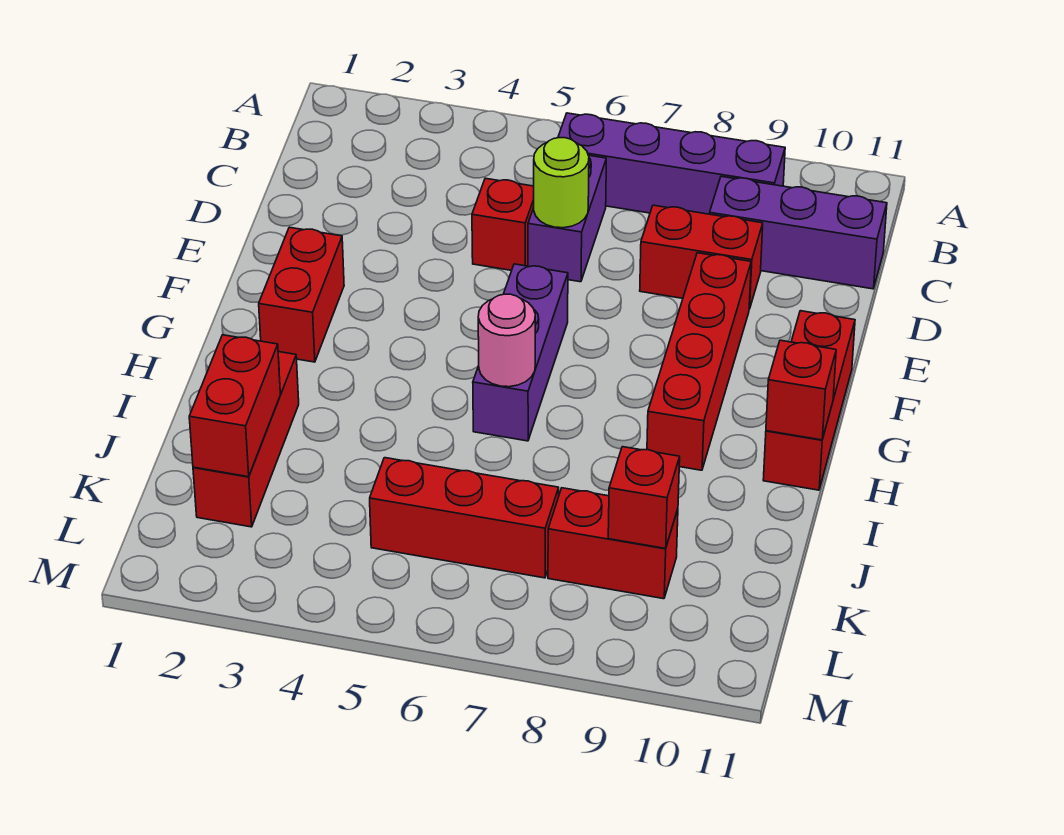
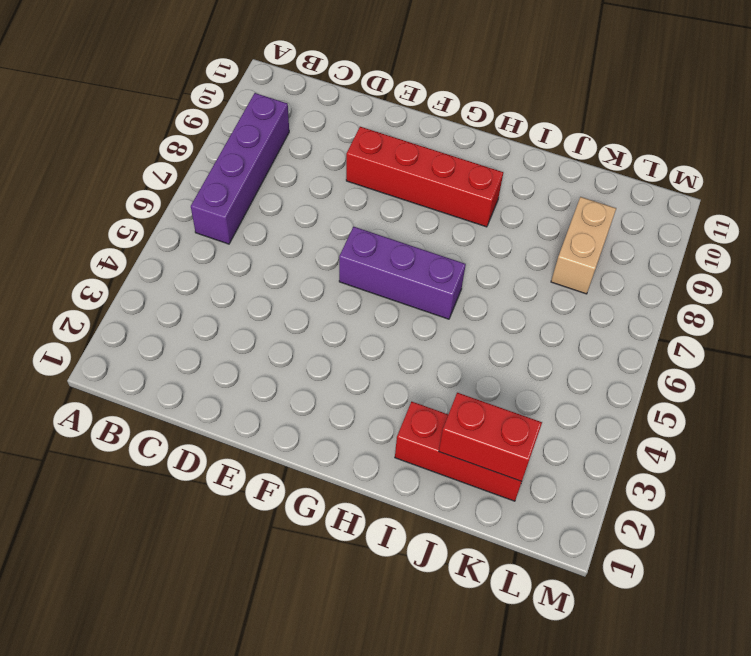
tan brick K8:K9 level 1 -> red brick K8:K9 level 1
none -> purple brick C6:D6 level 1
none -> purple brick C9:C11 level 1
none -> red brick D5 level 1

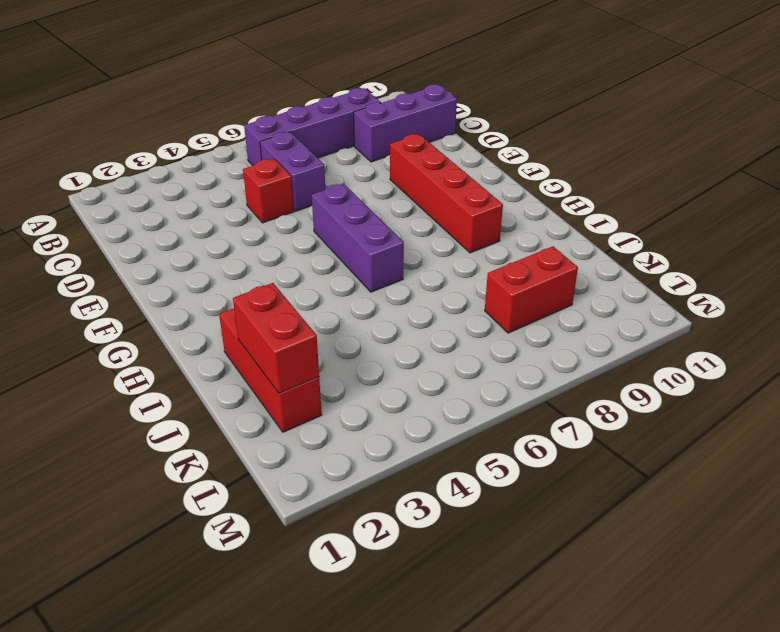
none -> red brick D8:D9 level 1
none -> red brick F2:G2 level 1
none -> red brick F11:H11 level 1

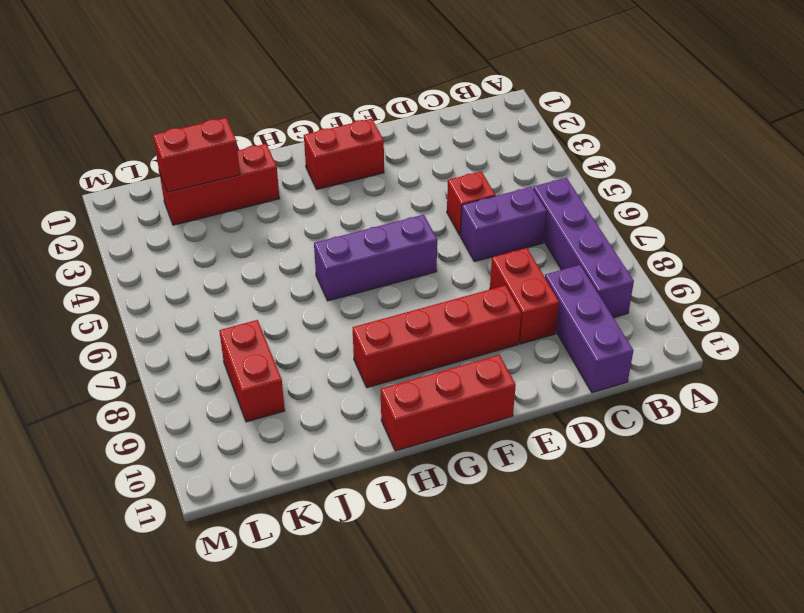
none -> red brick K5:K7 level 1
none -> lime round brick D6 level 2
none -> pink round brick H6 level 2

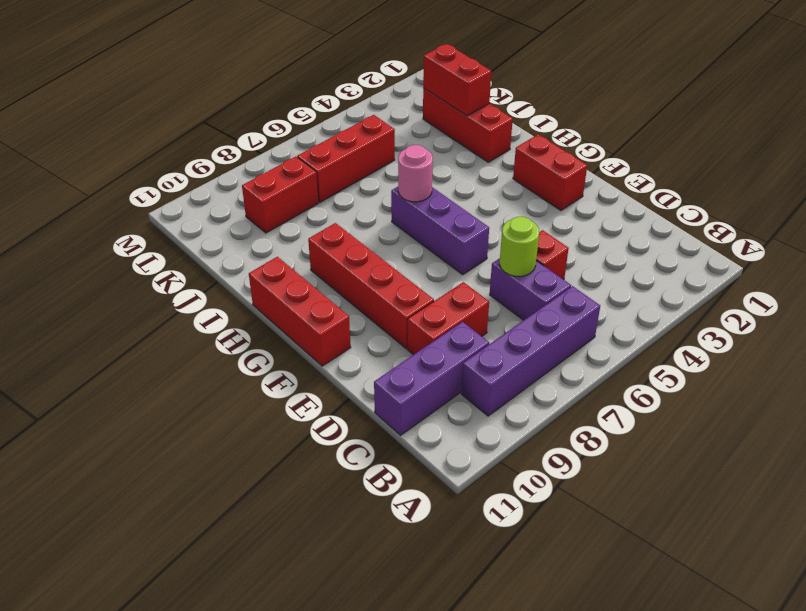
none -> red brick H11 level 2
none -> red brick K9 level 2

